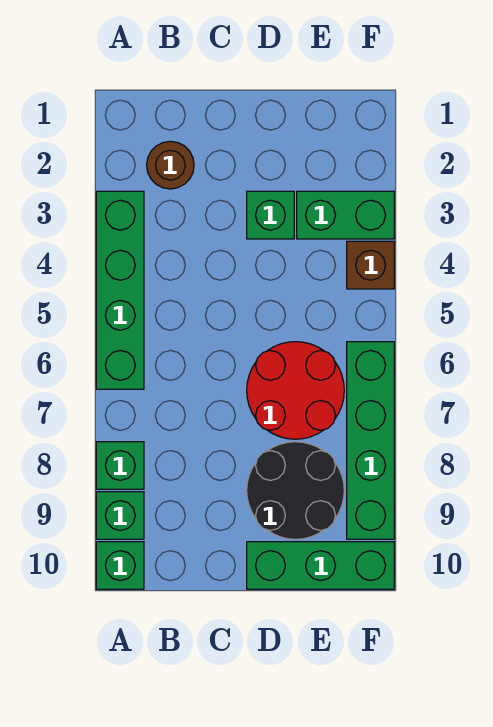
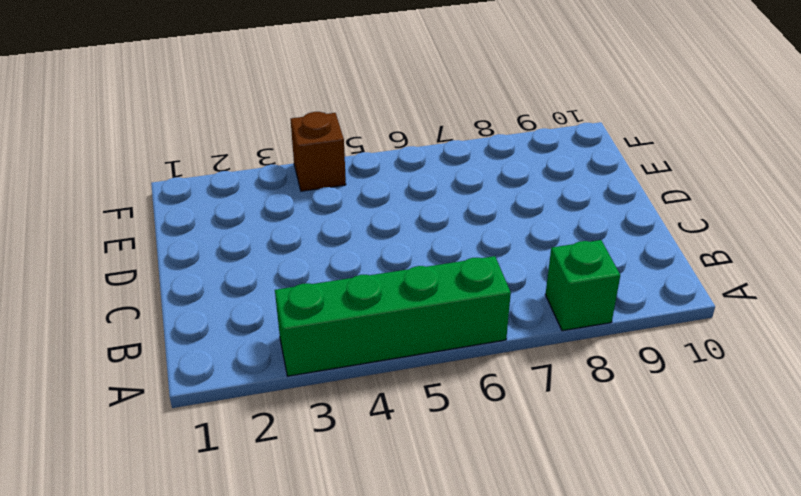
none -> green brick A9 level 1
none -> green brick A10 level 1
none -> brown round brick B2 level 1

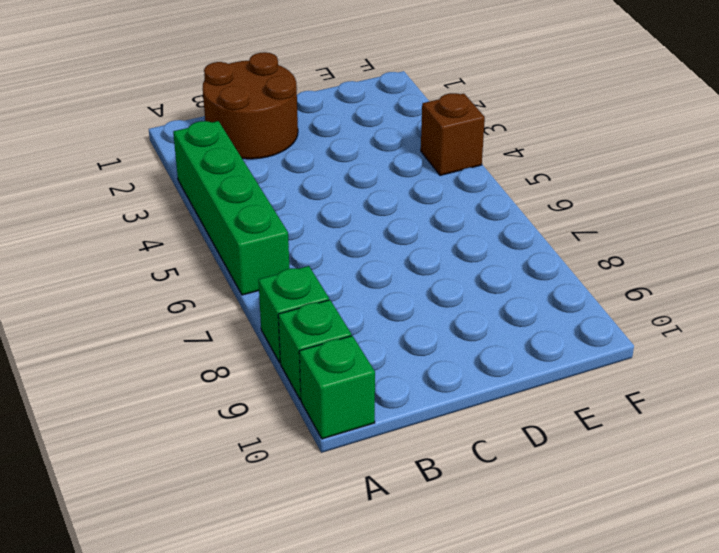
brown round brick B1:C2 level 1 -> brown round brick B2 level 1
none -> green brick D3 level 1
none -> red round brick D6:E7 level 1
none -> black round brick D8:E9 level 1

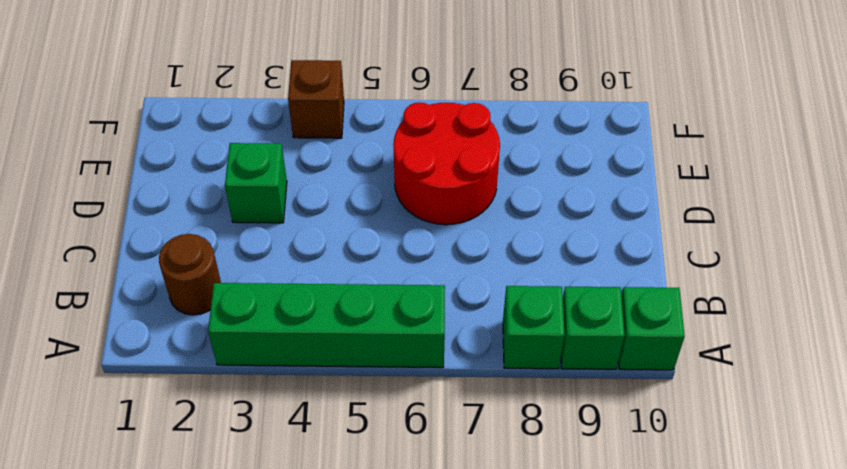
none -> black round brick D8:E9 level 1
none -> green brick D10:F10 level 1
none -> green brick E3:F3 level 1

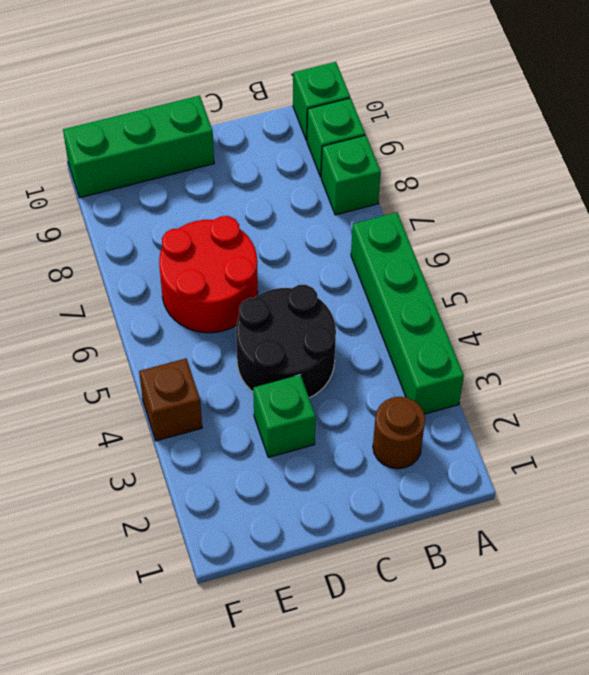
black round brick C4:D5 level 1 -> black round brick D8:E9 level 1
none -> green brick E3:F3 level 1
none -> green brick F6:F9 level 1

